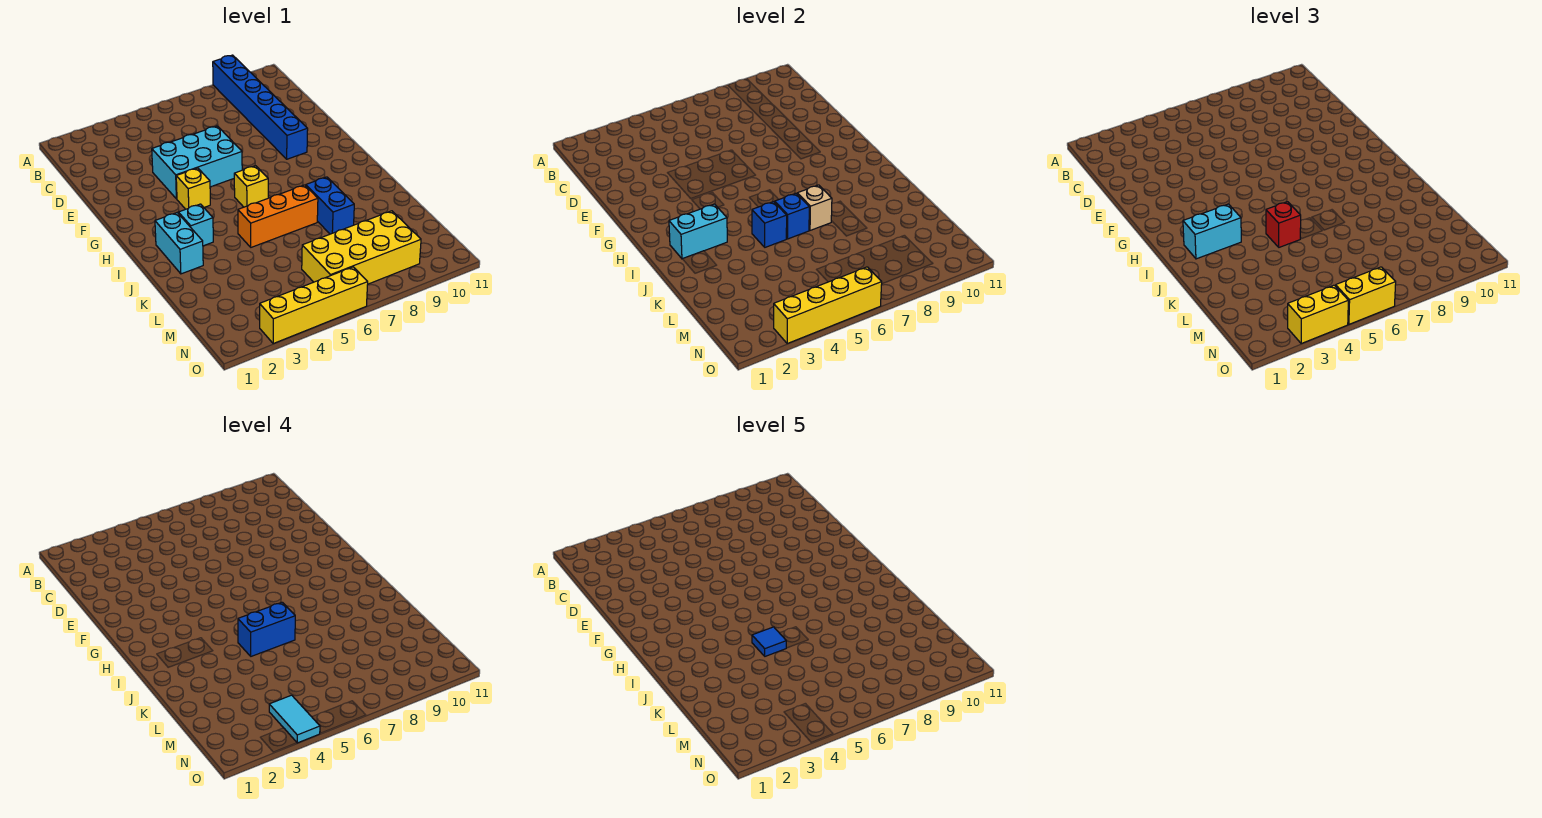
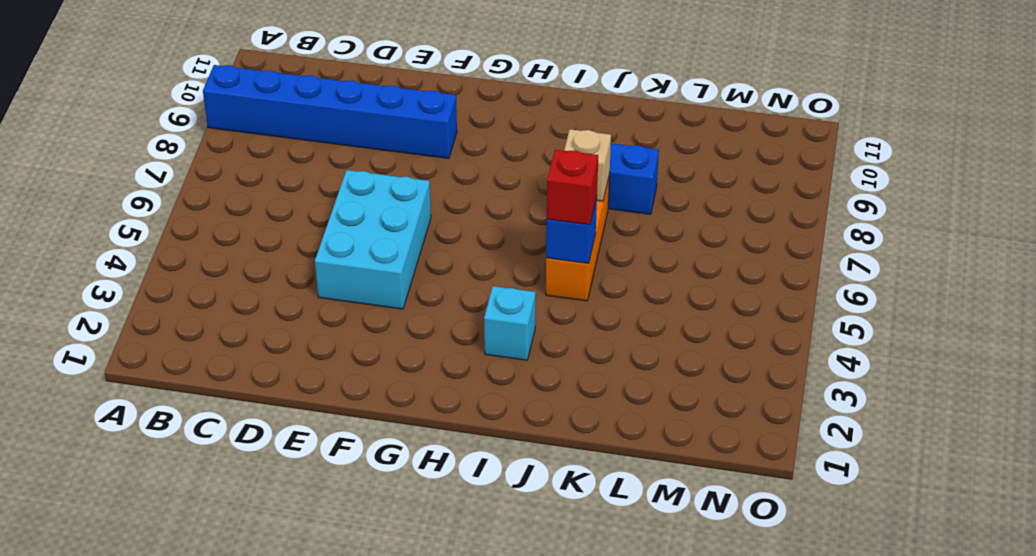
none -> yellow brick G4 level 1
none -> yellow brick H6 level 1
none -> cyan brick I2:J2 level 1

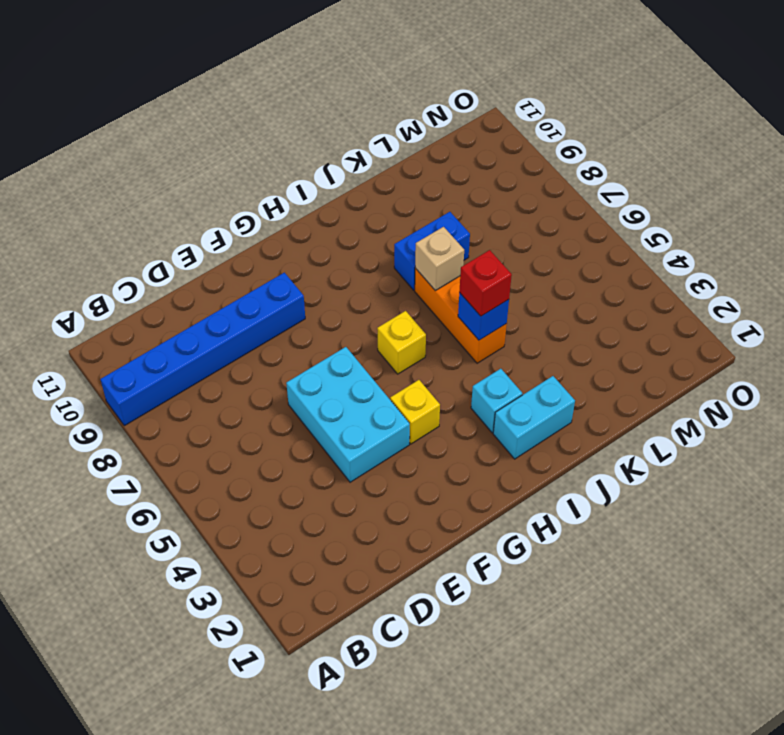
none -> yellow brick M6:N9 level 1
none -> yellow brick O3:O6 level 1
none -> cyan brick I2:I3 level 2

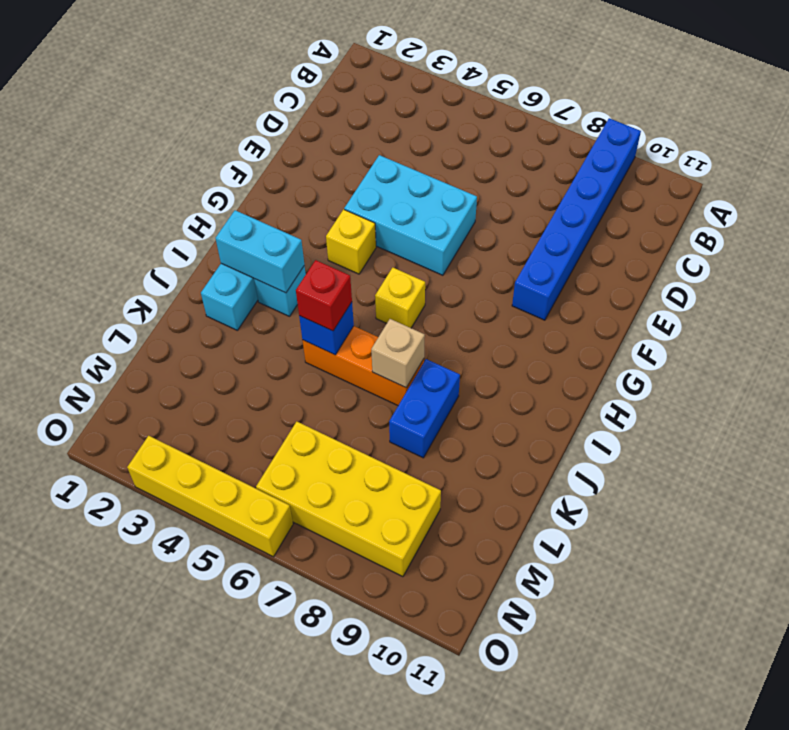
none -> blue brick J6 level 2
none -> yellow brick O3:O6 level 2
none -> cyan brick I2:I3 level 3

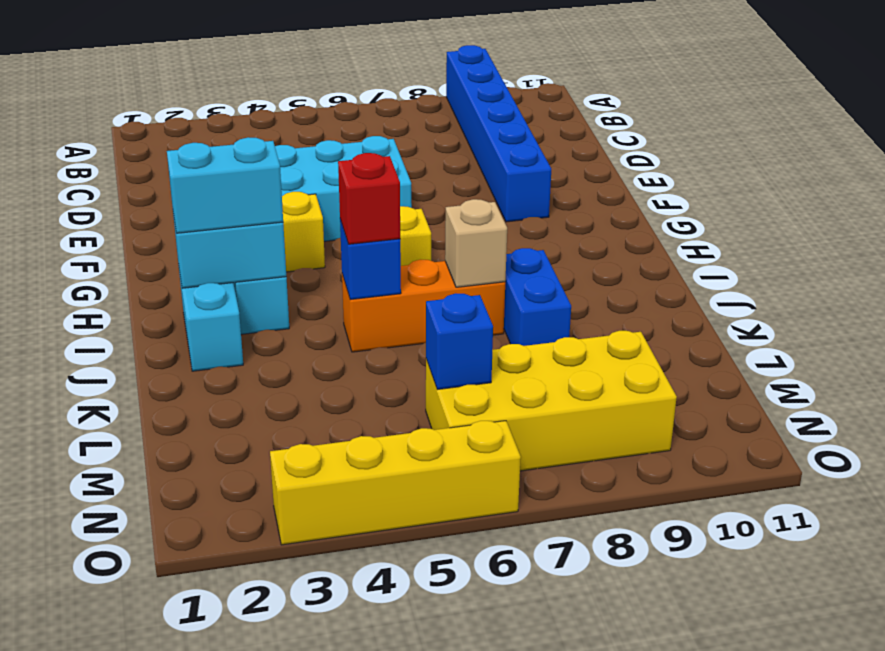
blue brick M6 level 2 -> blue brick J6 level 2
none -> yellow brick O3:O6 level 2
none -> yellow brick O3:O4 level 3
none -> yellow brick O5:O6 level 3

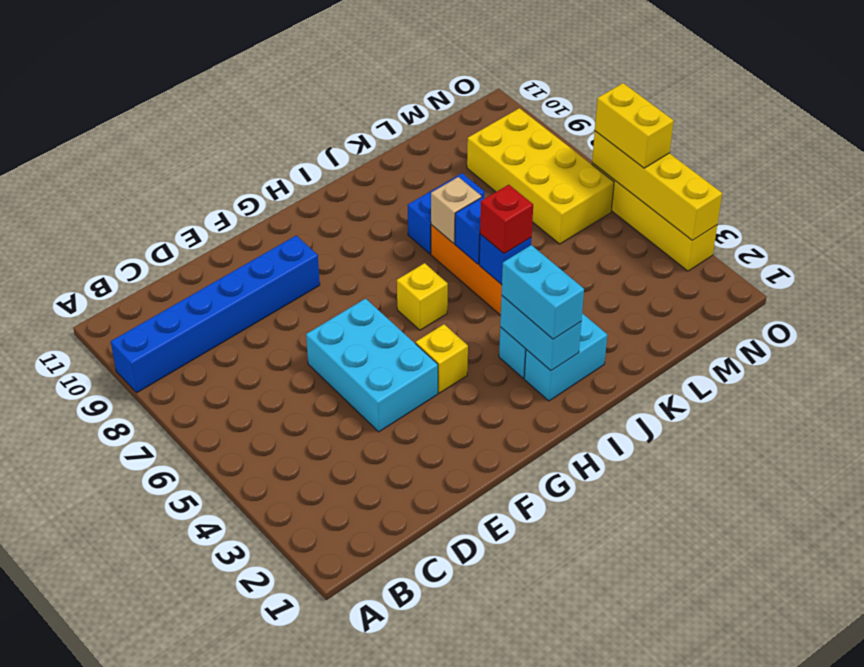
none -> yellow brick O3:O4 level 3
none -> blue brick J5:J6 level 4
none -> cyan tile N4:O4 level 4

